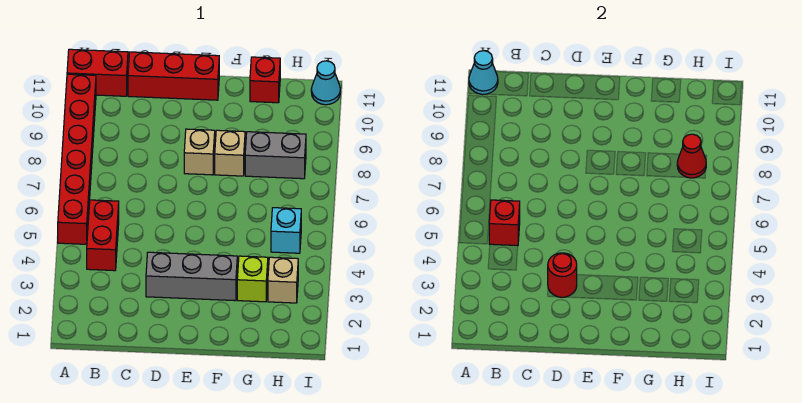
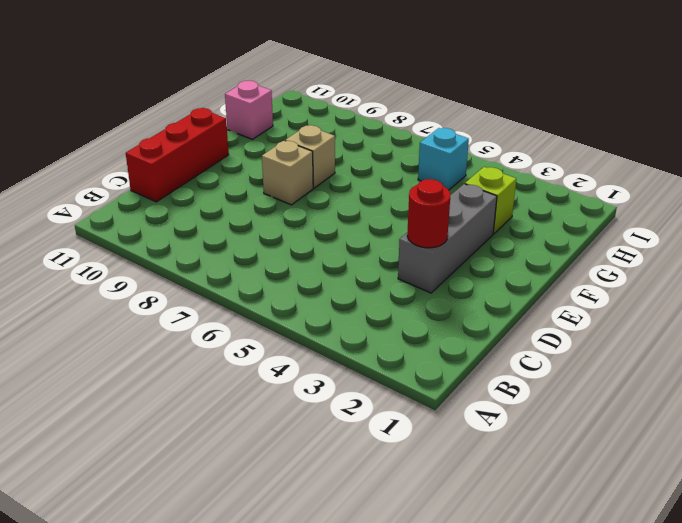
pink brick G11 level 1 -> red brick G11 level 1
none -> red brick A5:A10 level 1
none -> red brick A11:B11 level 1
none -> red brick B4:B5 level 1

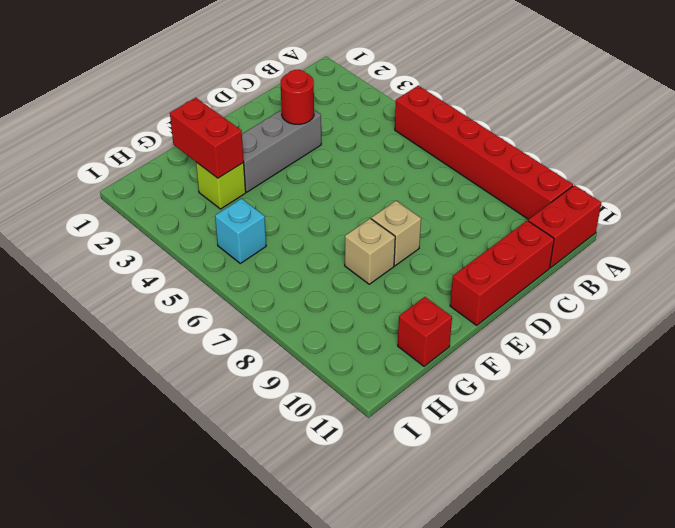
red brick G2:G3 level 2 -> red brick B4:B5 level 1
none -> grey brick G8:H8 level 1
none -> tan brick H3 level 1
none -> cyan cone I11 level 1

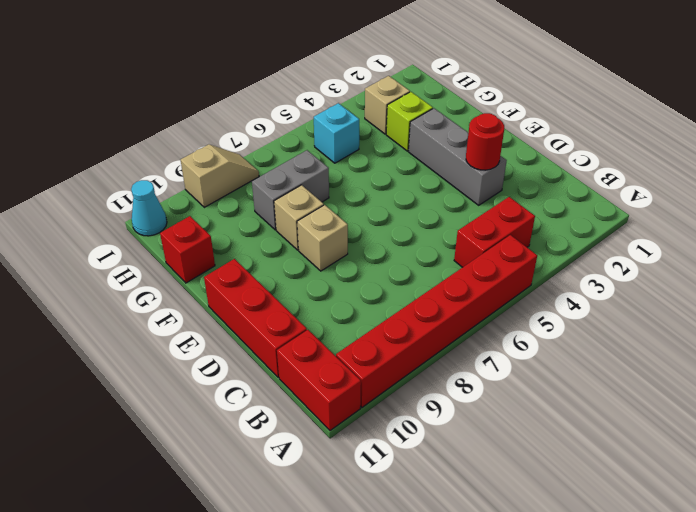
grey brick G7:G8 level 1 -> grey brick G8:H8 level 1
tan slope I8:I9 level 1 top 9 -> none
none -> cyan cone A11 level 2
none -> red brick B5 level 2
none -> red cone H8 level 2

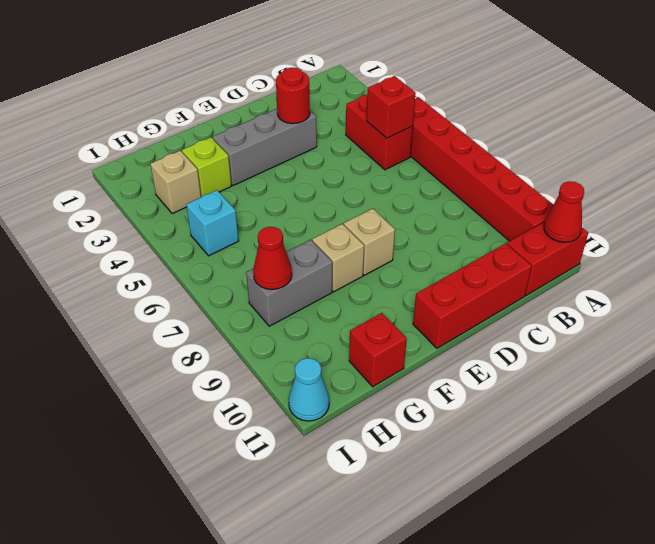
red cone A11 level 2 -> cyan cone A11 level 2

